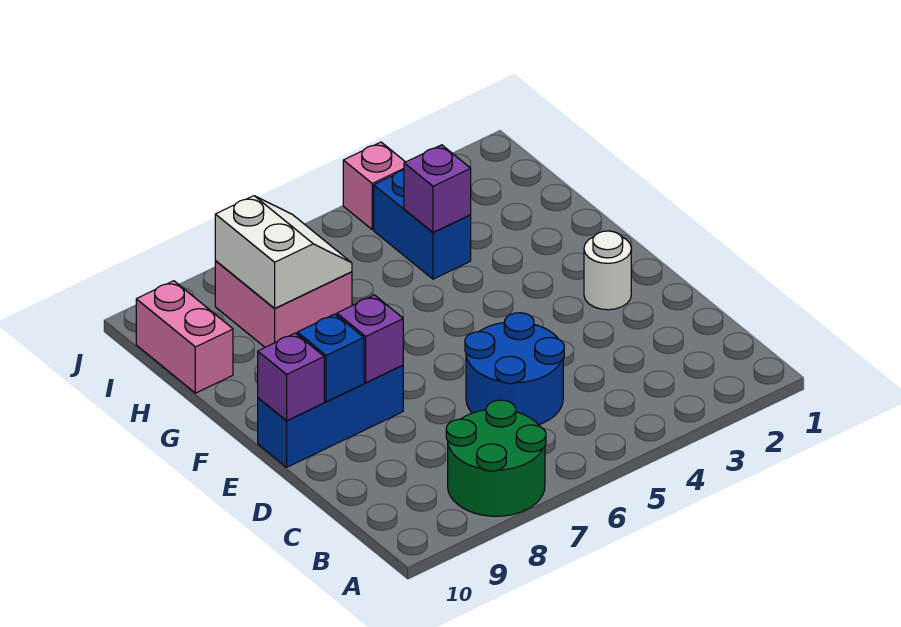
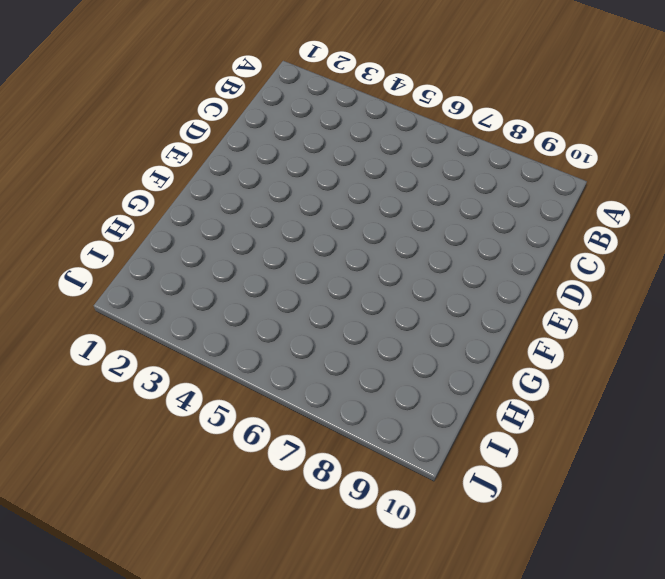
none -> green round brick A7:B8 level 1
none -> blue round brick C5:D6 level 1
none -> white round brick E2 level 1

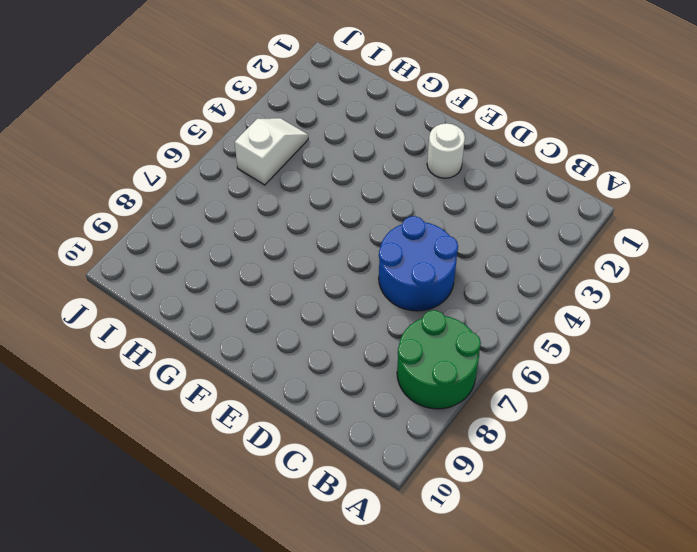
white slope I4:I5 level 1 top 5 -> blue brick H4:I4 level 1
none -> blue brick E8:E10 level 1
none -> pink brick H7:I8 level 1
none -> pink brick H10:I10 level 1

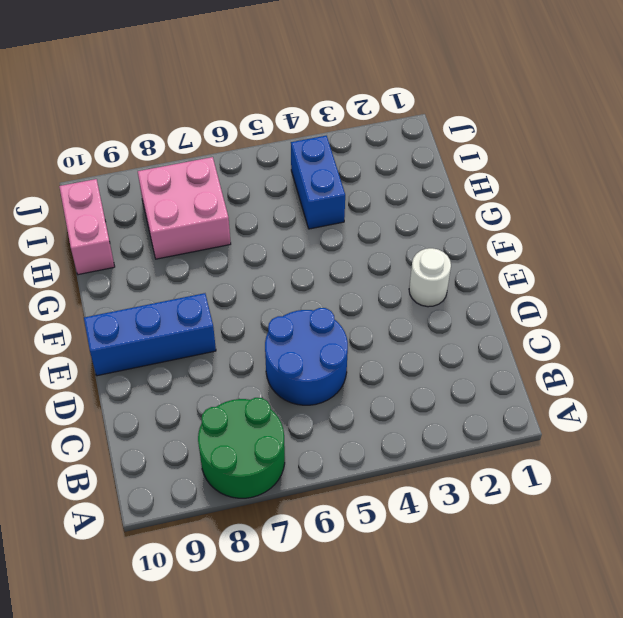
none -> pink brick J4 level 1
none -> purple brick E8 level 2
none -> blue brick E9 level 2

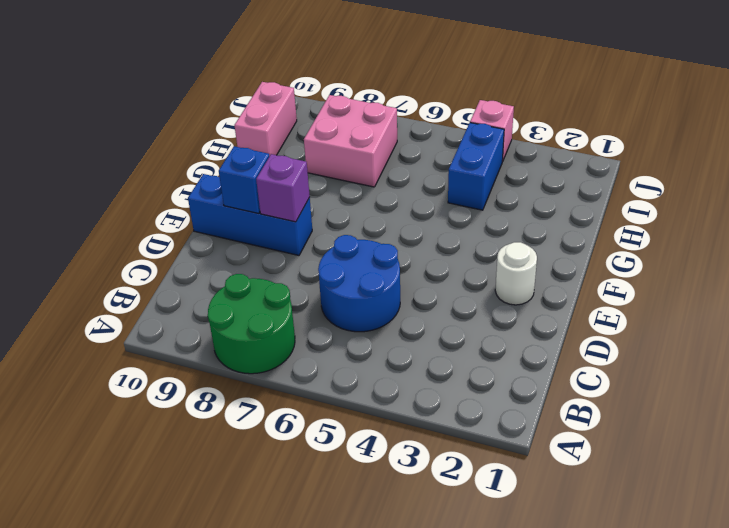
none -> purple brick E10 level 2
none -> purple brick H4 level 2
none -> white slope H7:I8 level 2 top 8

